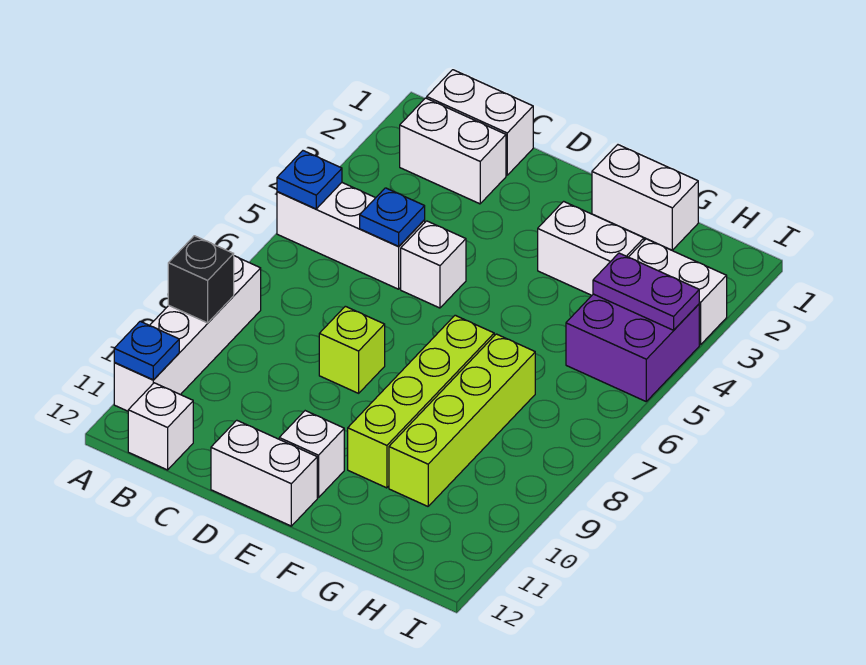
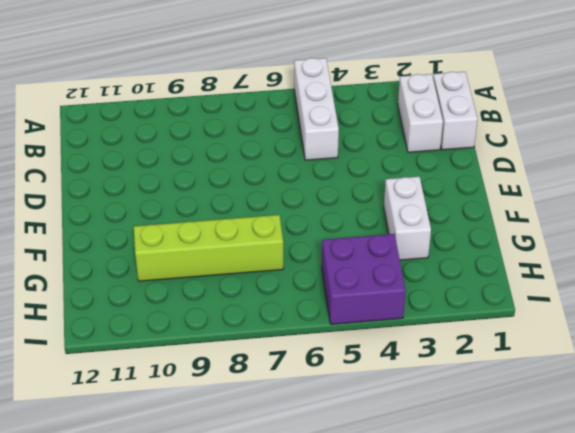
none -> white brick A8:A11 level 1
none -> white brick B12 level 1
none -> white brick D5 level 1

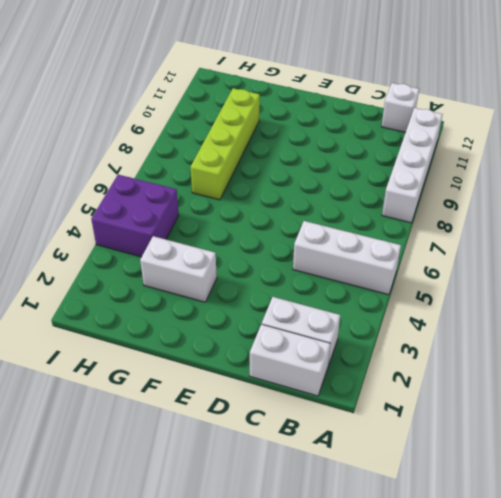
none -> white brick D5 level 1
none -> lime brick D8 level 1
none -> white brick D12:E12 level 1

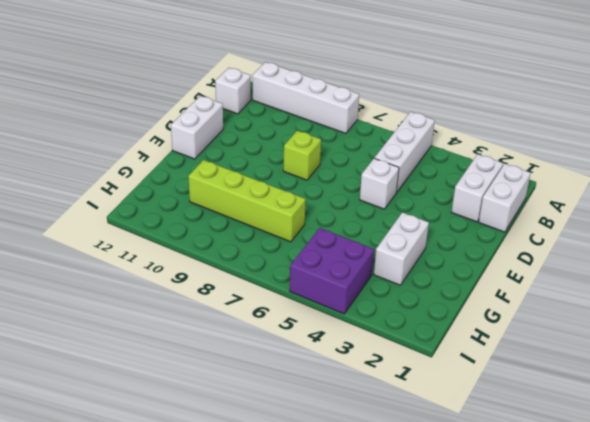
none -> white brick E11 level 1
none -> white brick F1:G1 level 1
none -> lime brick F7:F10 level 1

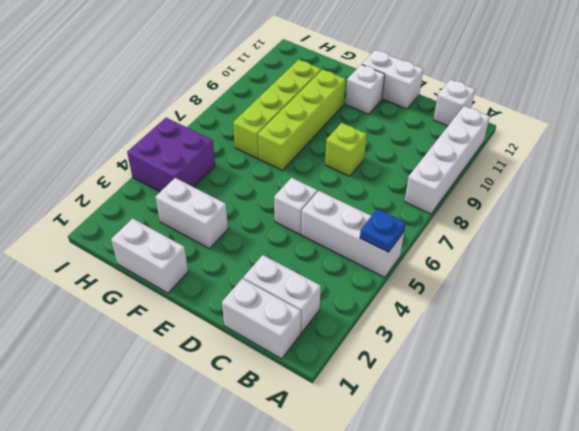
none -> white brick H3:I3 level 1
none -> black brick A9 level 2
none -> blue plate A11 level 2

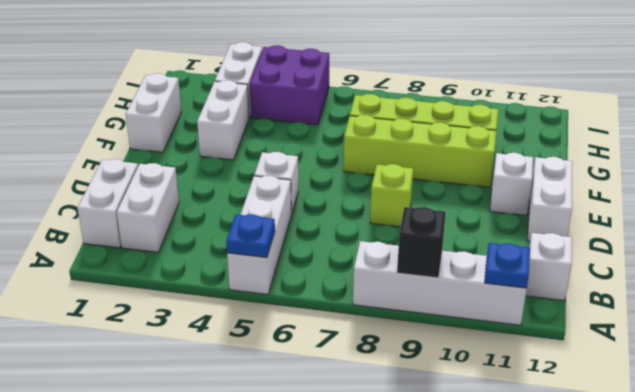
none -> blue plate C5 level 2
none -> purple plate H4:I4 level 2

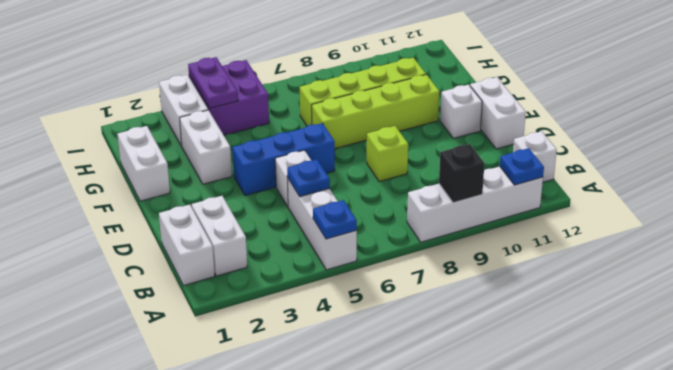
blue brick E4:E6 level 1 -> none

